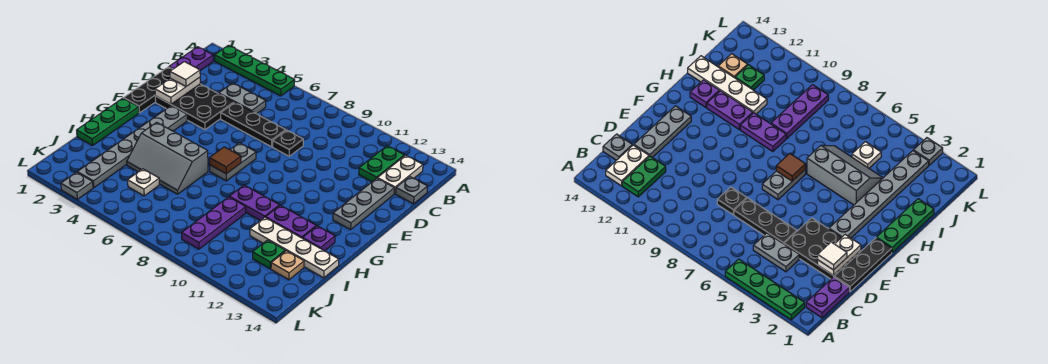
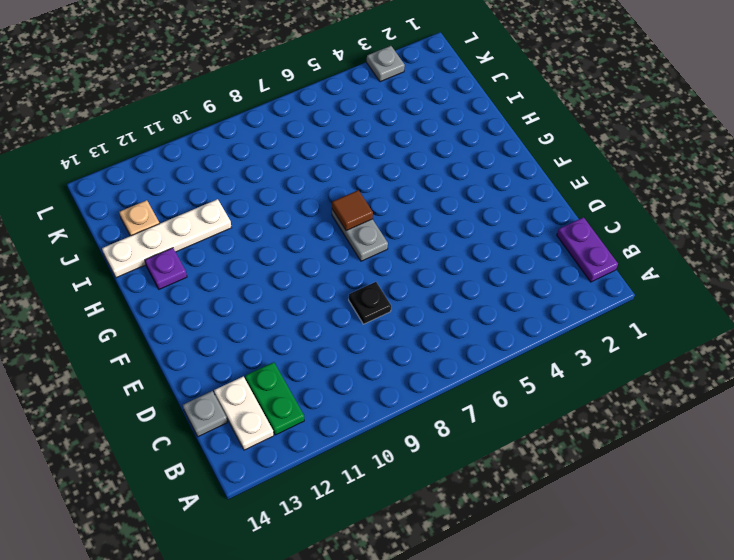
none -> green plate A2:A5 level 1
none -> grey plate C4:C5 level 1
none -> black plate D1:F1 level 1

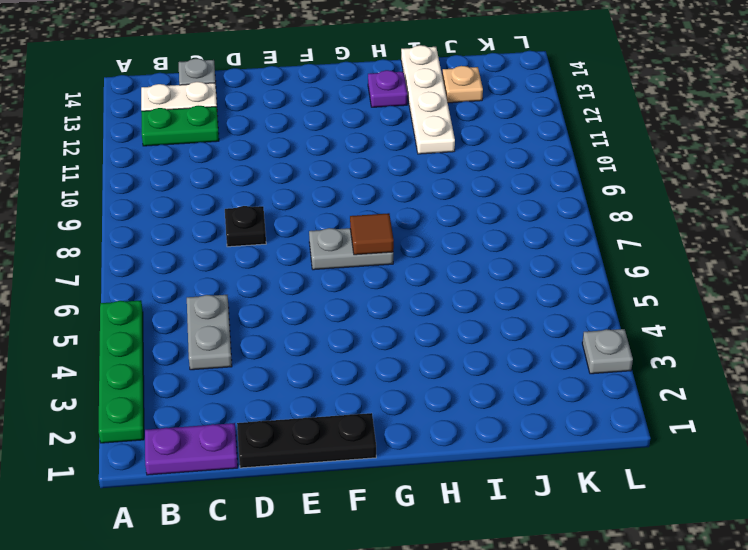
none -> black plate D2:E4 level 1
none -> black plate D5:D7 level 1
none -> grey plate D13:F13 level 1

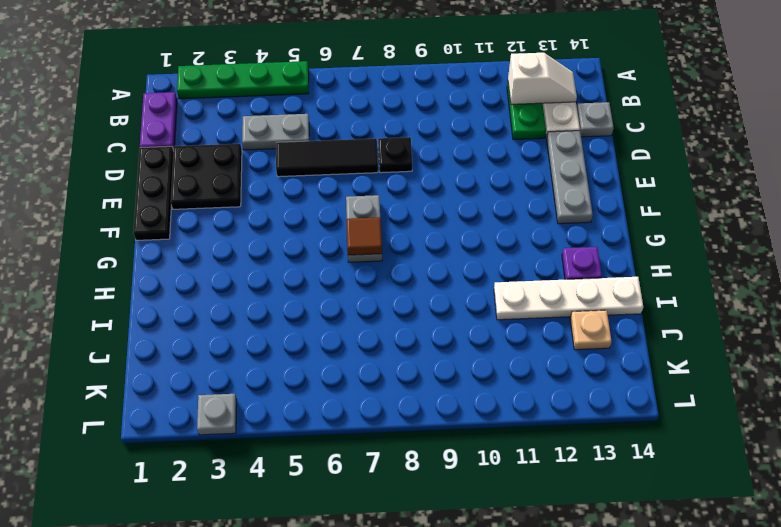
white slope B12:B13 level 2 top 12 -> none
black plate D2:E3 level 1 -> black plate D2:E4 level 1
black tile D5:D7 level 1 -> black plate D5:D7 level 1
none -> grey plate F3:K3 level 1
none -> green plate G1:I1 level 1
none -> grey slope H4:I6 level 1 top H

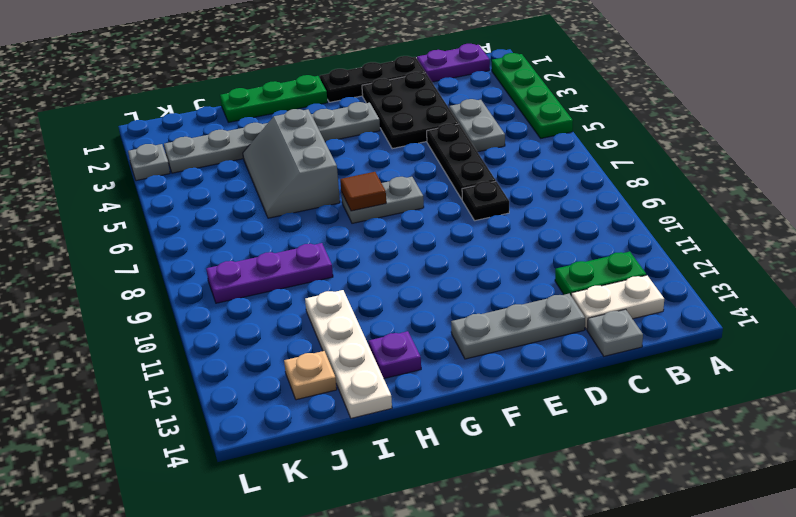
none -> purple plate H9:H10 level 1
none -> purple plate H11:H12 level 1
none -> white plate J5 level 1

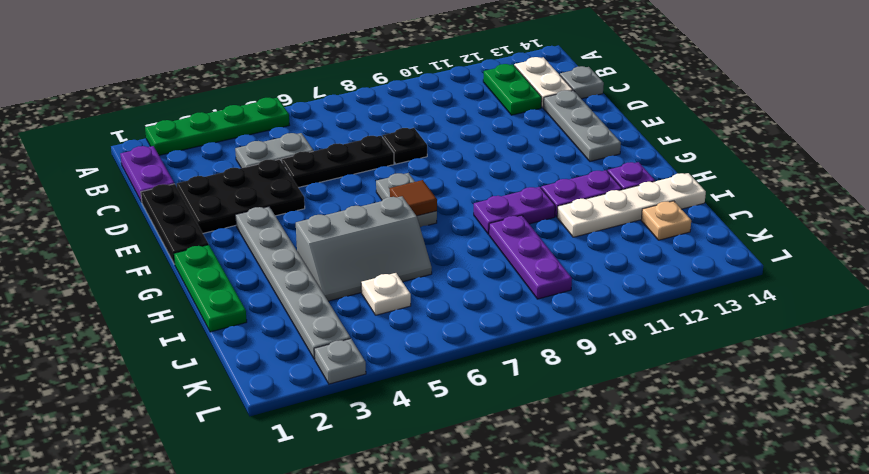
none -> green plate J12 level 1
none -> white plate D2:E2 level 2
none -> white tile D2 level 3

